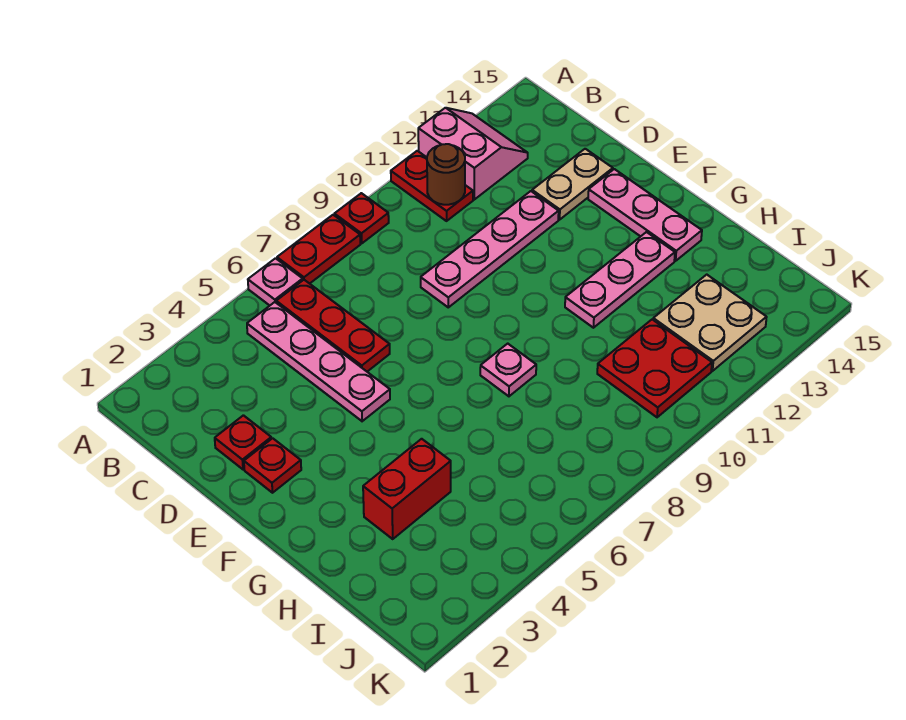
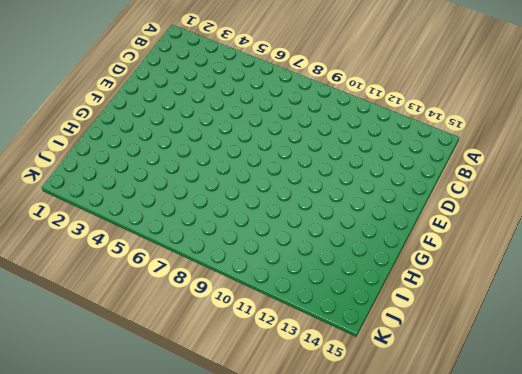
none -> pink plate A6 level 1
none -> red plate A7:A8 level 1
none -> red plate A9 level 1

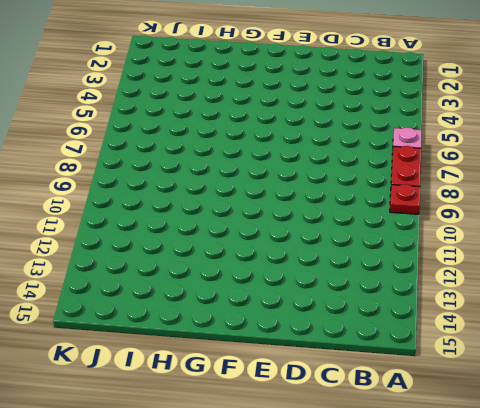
none -> red plate A11:B11 level 1
none -> pink slope A12:B13 level 1 top 12
none -> pink plate B5:E5 level 1

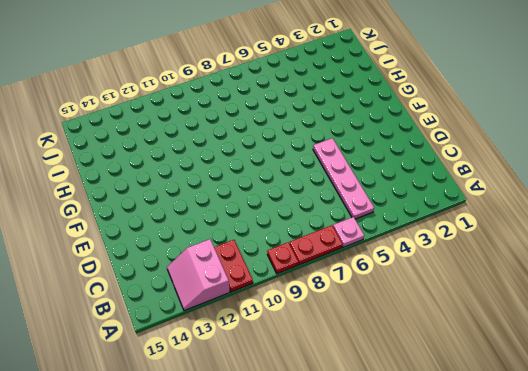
none -> red plate B6:D6 level 1
none -> red plate D2 level 1
none -> pink plate D9:D12 level 1

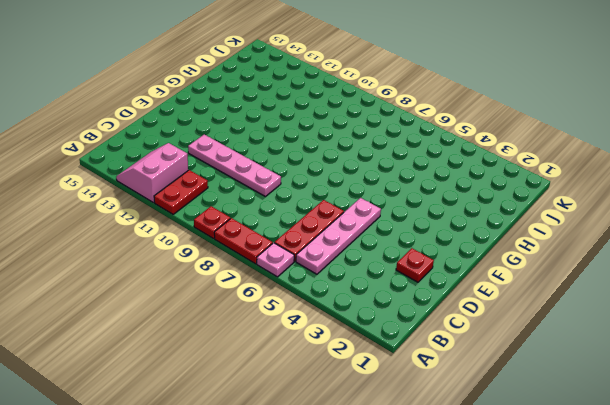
none -> tan plate D13:D14 level 1
none -> red plate E2 level 1
none -> pink plate E14:G14 level 1

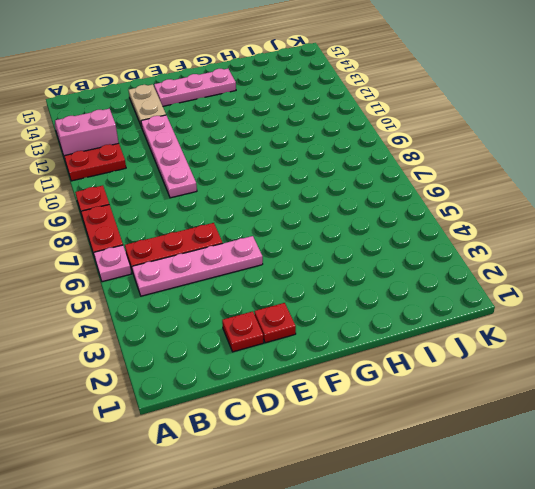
none -> pink plate G8 level 1
none -> pink plate G11:G13 level 1
none -> red brick H3:H4 level 1

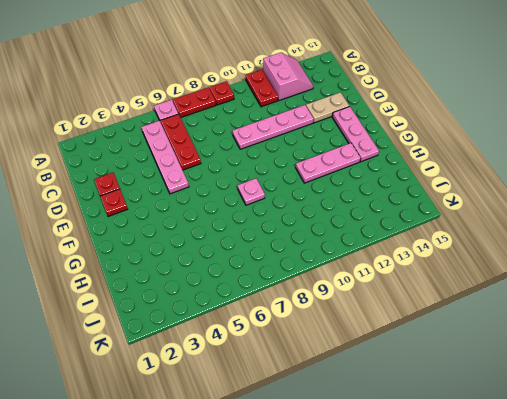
none -> red brick H3:H4 level 1
none -> red plate I10:J11 level 1
none -> tan plate I12:J13 level 1

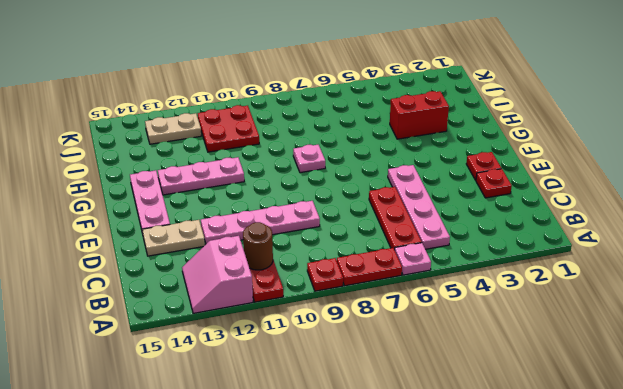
tan plate J12:J13 level 1 -> tan plate I12:J13 level 1

